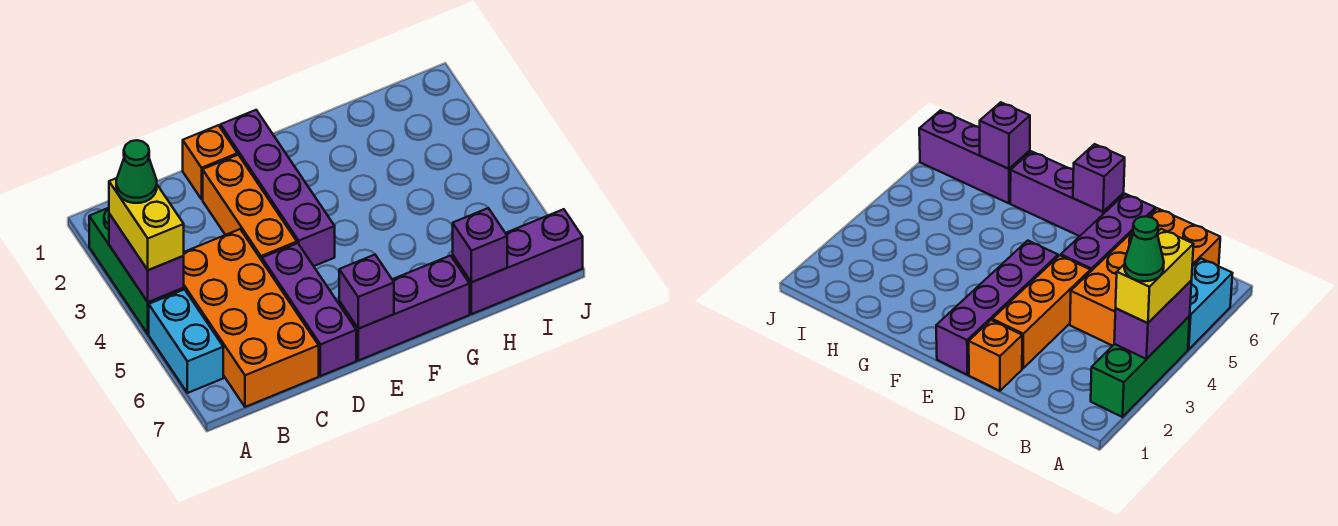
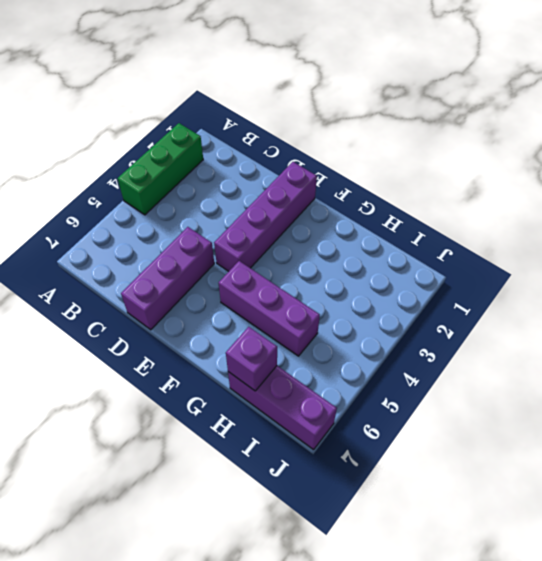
purple brick F5:H5 level 1 -> purple brick E7:G7 level 1
none -> cyan brick A5:A6 level 1
none -> orange brick B4:C7 level 1
none -> orange brick D1 level 1

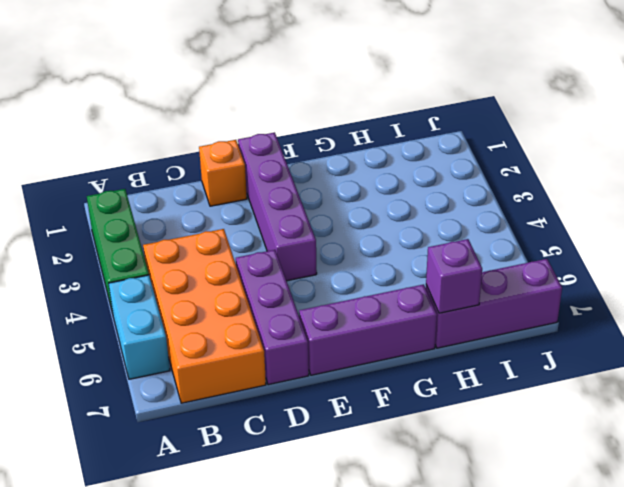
none -> orange brick D2:D4 level 1
none -> purple brick A3:A4 level 2
none -> purple brick E7 level 2

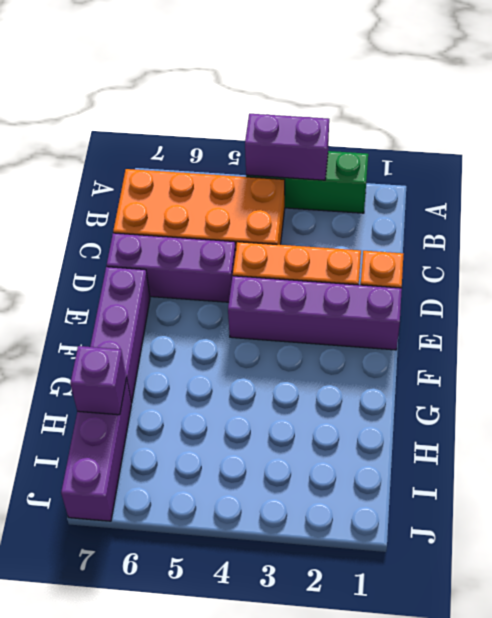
none -> cyan brick A5:A6 level 1
none -> purple brick E7 level 2
none -> yellow brick A3:A4 level 3

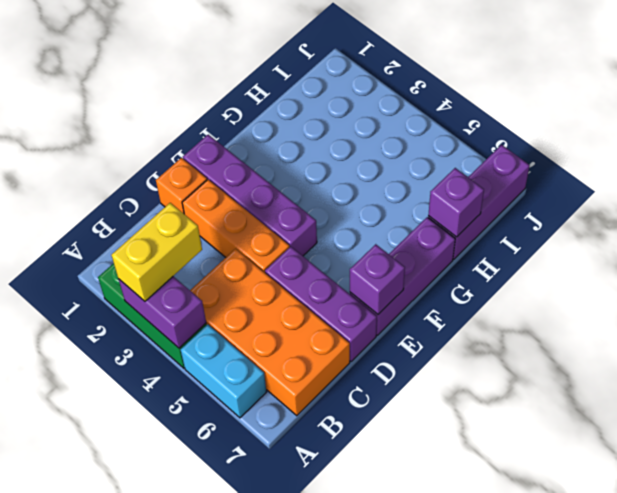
yellow brick A3:B3 level 3 -> yellow brick A3:A4 level 3
none -> green cone A3 level 4

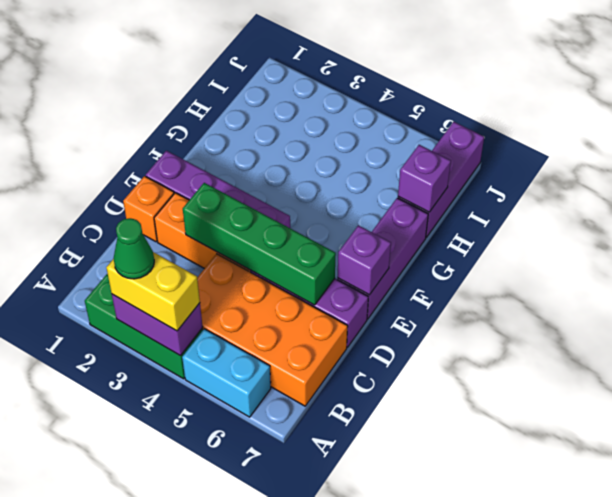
green brick D3:D6 level 2 -> none

